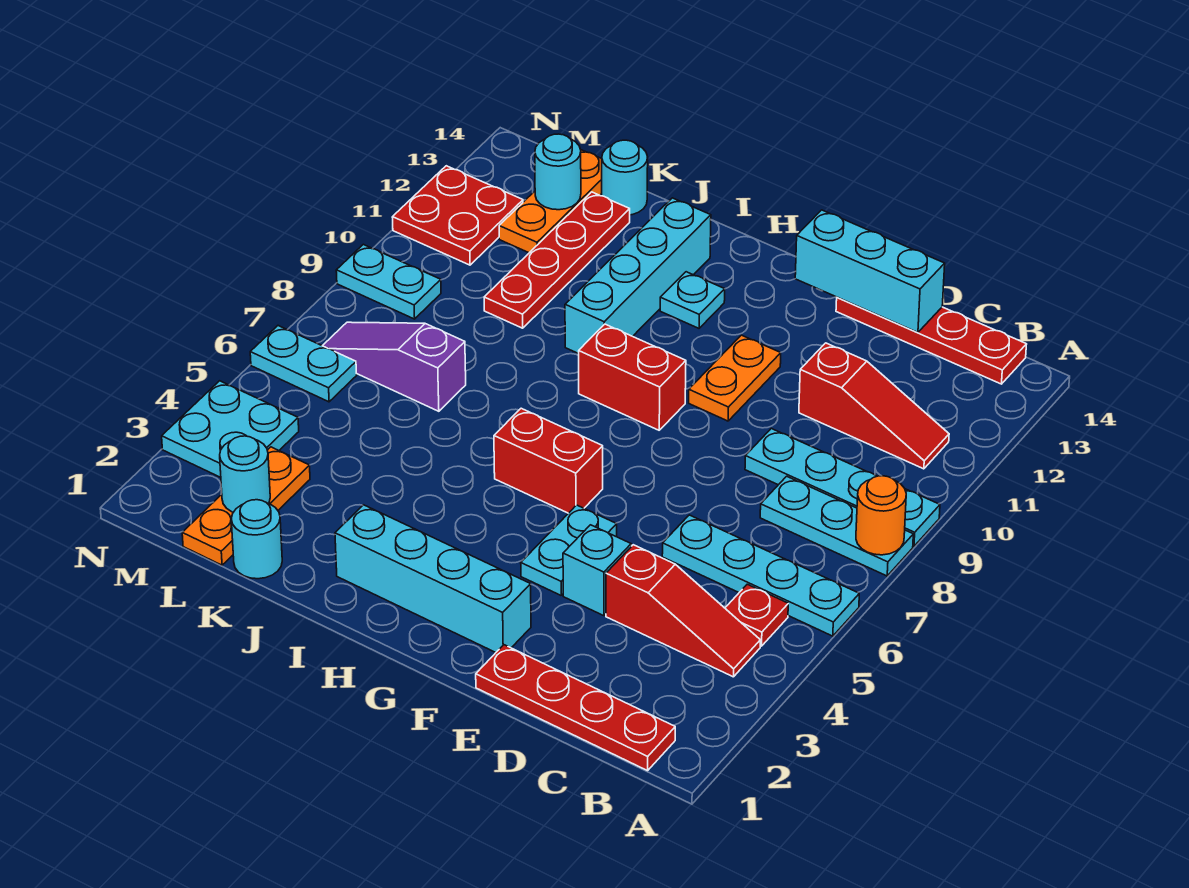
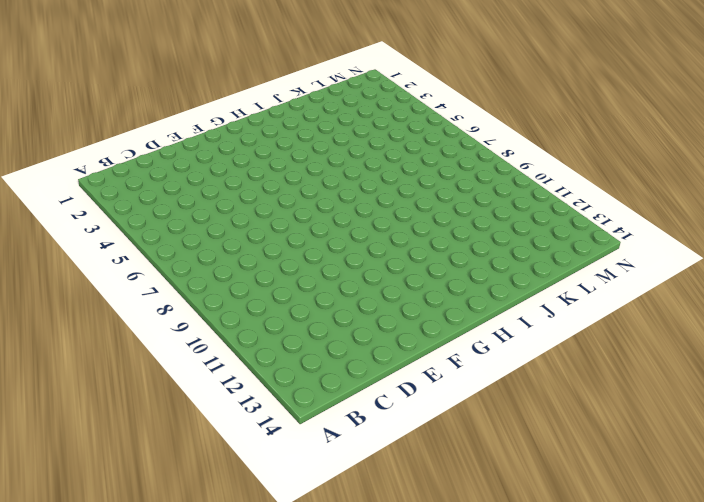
none -> cyan plate A6:D6 level 1
none -> cyan plate A8:C8 level 1
none -> cyan plate A9:D9 level 1
none -> red plate B1:E1 level 1

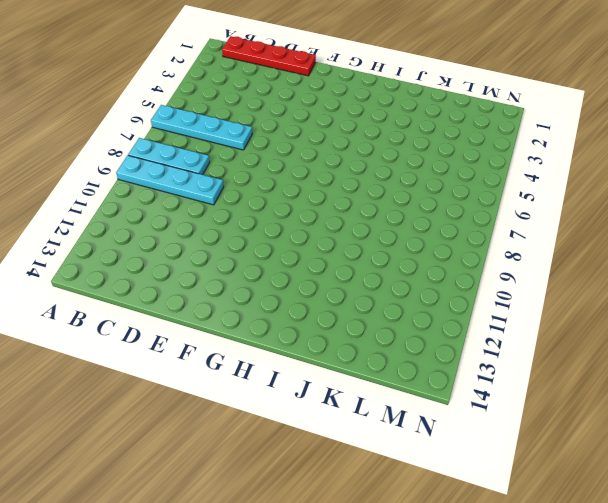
none -> red slope B4:D4 level 1 top D
none -> red plate B5 level 1
none -> red slope B11:D11 level 1 top D
none -> red plate B14:E14 level 1

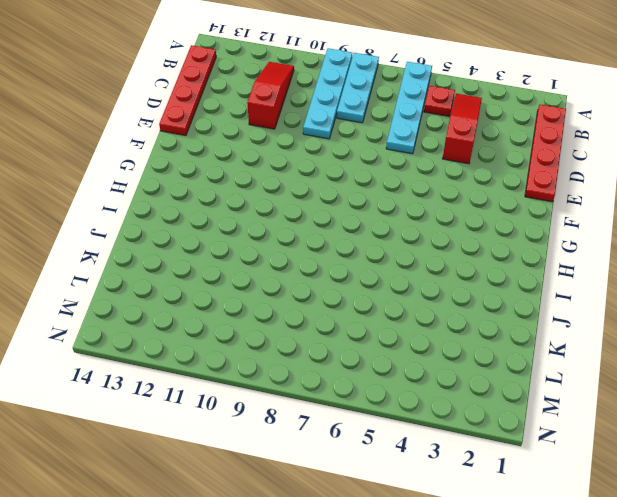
none -> cyan brick E4 level 1
none -> cyan brick F2:I2 level 1
none -> cyan plate F4:F5 level 1
none -> orange plate F10:F11 level 1

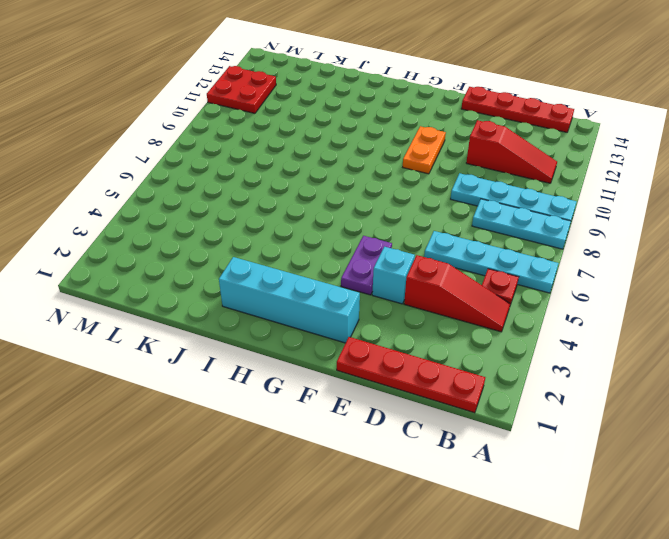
purple plate F4:F5 level 1 -> cyan plate F4:F5 level 1
none -> red brick G6:H6 level 1
none -> red brick G9:H9 level 1
none -> cyan plate H12 level 1
none -> cyan brick I10:I13 level 1

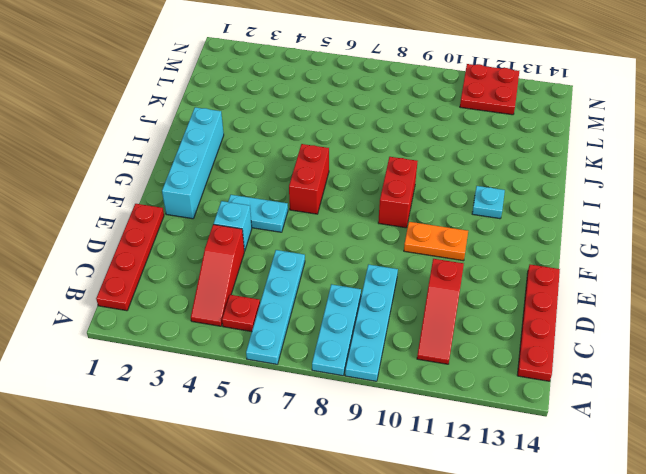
none -> cyan brick I10:I13 level 1
none -> cyan round brick K1 level 1
none -> purple slope K7:M7 level 1 top K
none -> red plate K10:K13 level 1

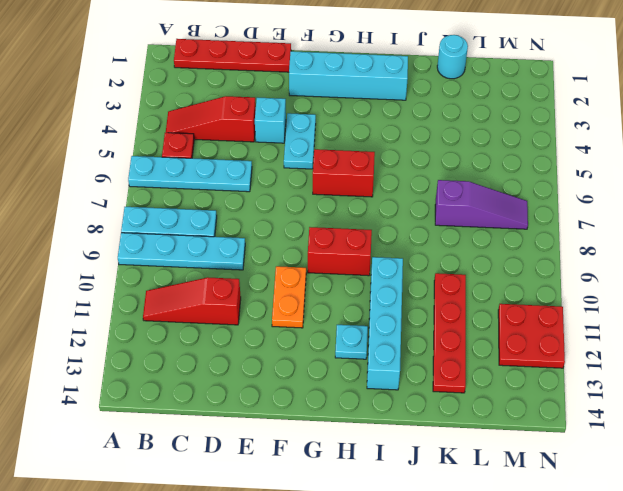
none -> red plate B14:E14 level 1
none -> cyan round brick K14 level 1
none -> orange plate L1:L3 level 1
none -> orange plate L12:L14 level 1

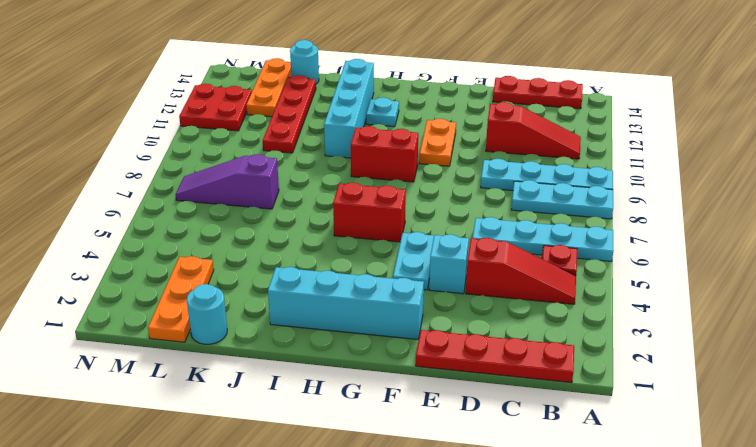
red plate B14:D14 level 1 -> red plate B14:E14 level 1
none -> cyan plate M3:N4 level 1
none -> cyan plate M6:N6 level 1
none -> cyan plate M9:N9 level 1
none -> orange round brick A8 level 2

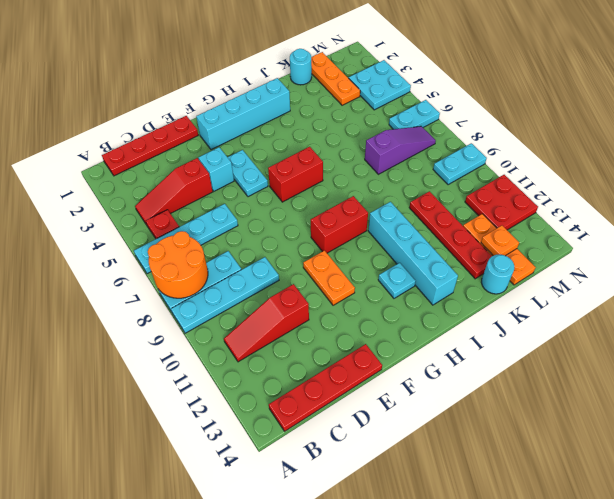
orange round brick A7:B8 level 2 -> orange round brick A8 level 2
orange plate L13 level 2 -> cyan round brick L13 level 2
none -> cyan brick D14:F14 level 2
none -> cyan round brick L2 level 2

